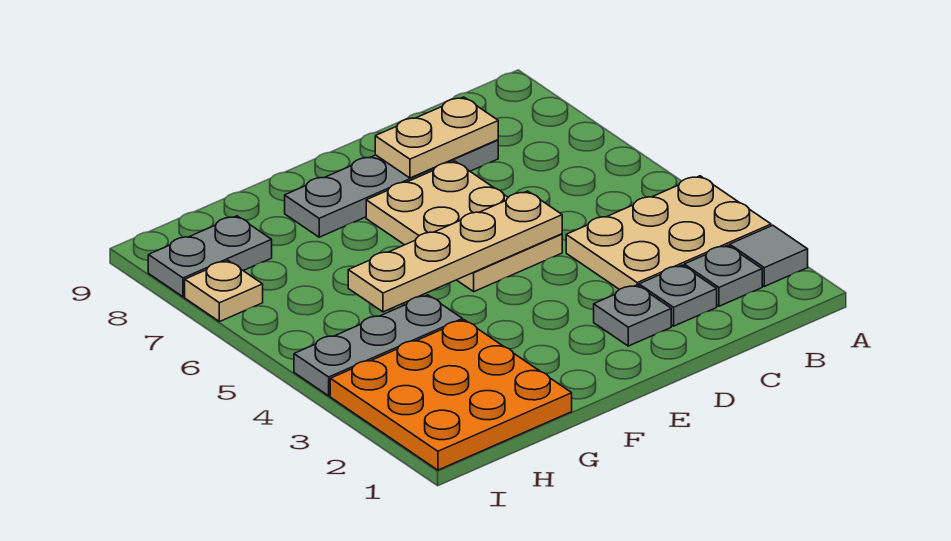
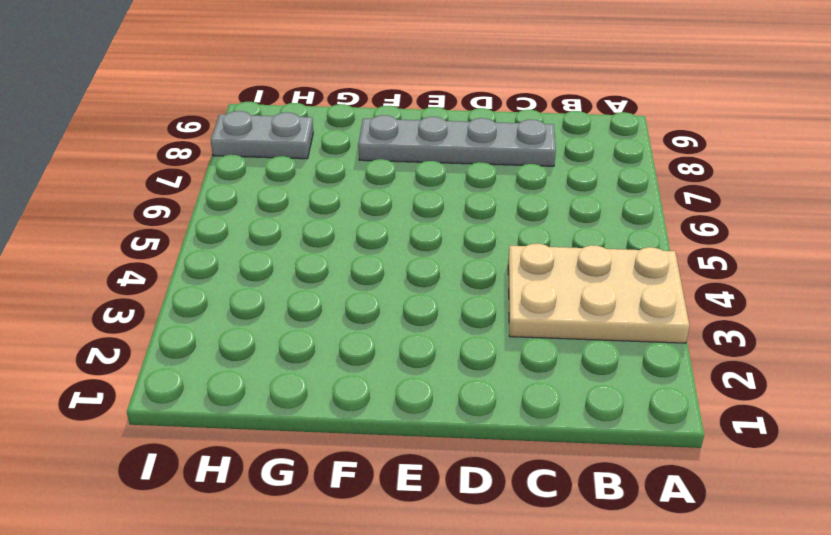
none -> grey tile A2 level 1
none -> grey plate B2 level 1
none -> grey plate C2 level 1

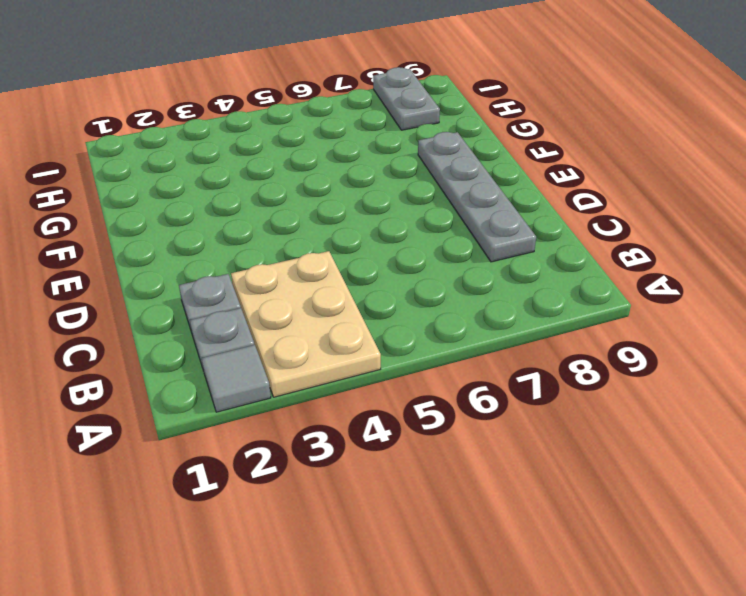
none -> grey plate D2 level 1
none -> tan plate D5:E7 level 1
none -> orange plate G1:I3 level 1

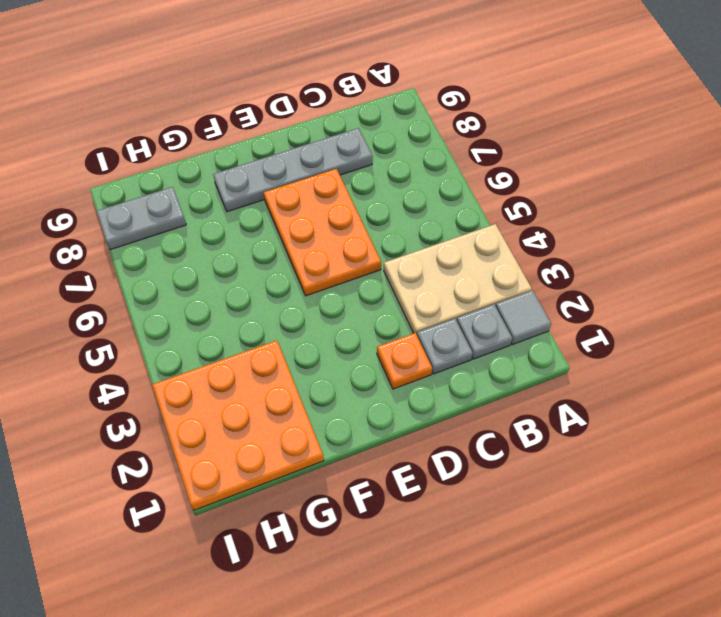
orange plate D2 level 1 -> grey plate D2 level 1
orange plate D5:E7 level 1 -> tan plate D5:E7 level 1
none -> grey plate G4:I4 level 1
none -> tan plate I7 level 1
none -> tan plate C8:D8 level 2

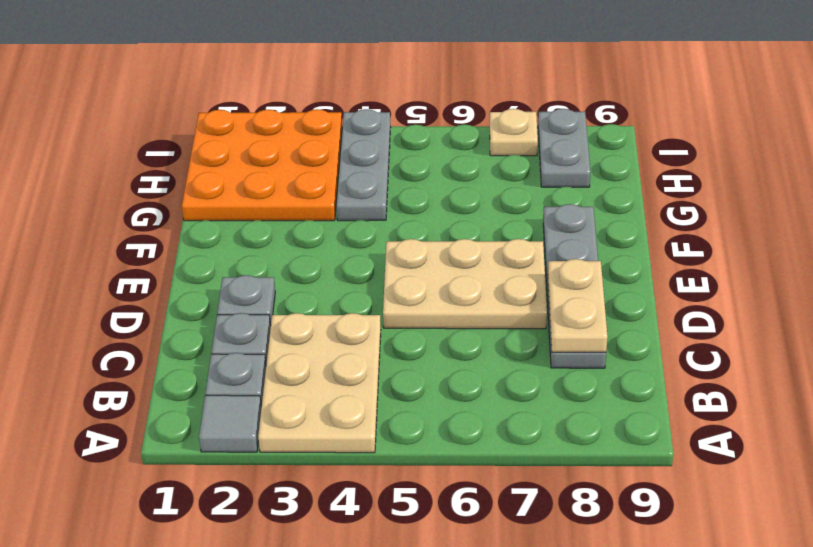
none -> tan plate D5:G5 level 2

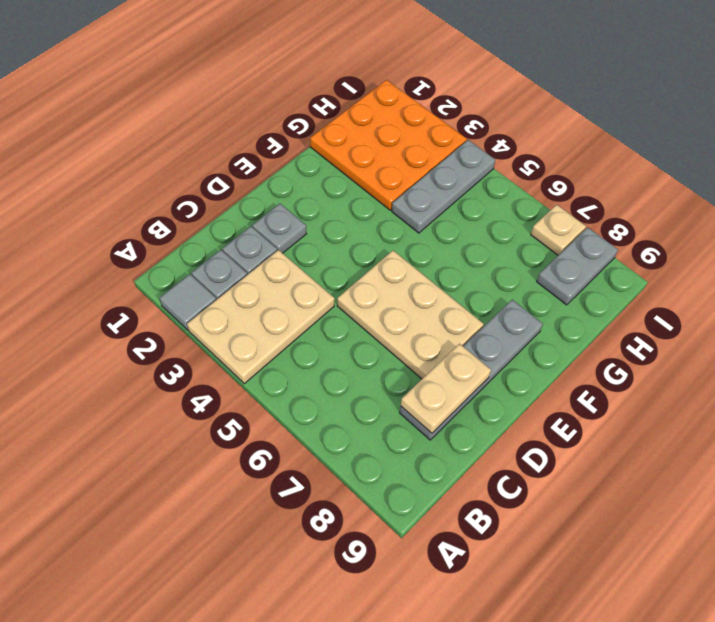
none -> tan plate D5:G5 level 2

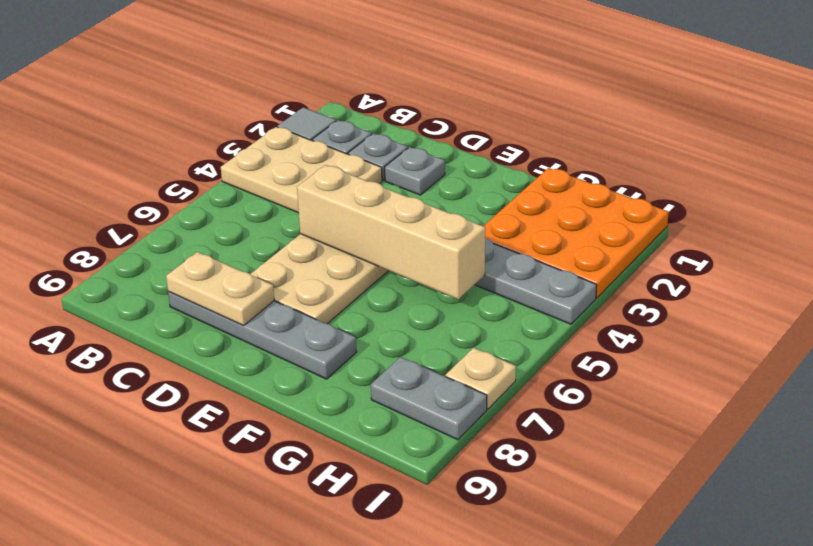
tan brick D5:G5 level 2 -> tan plate D5:G5 level 2

